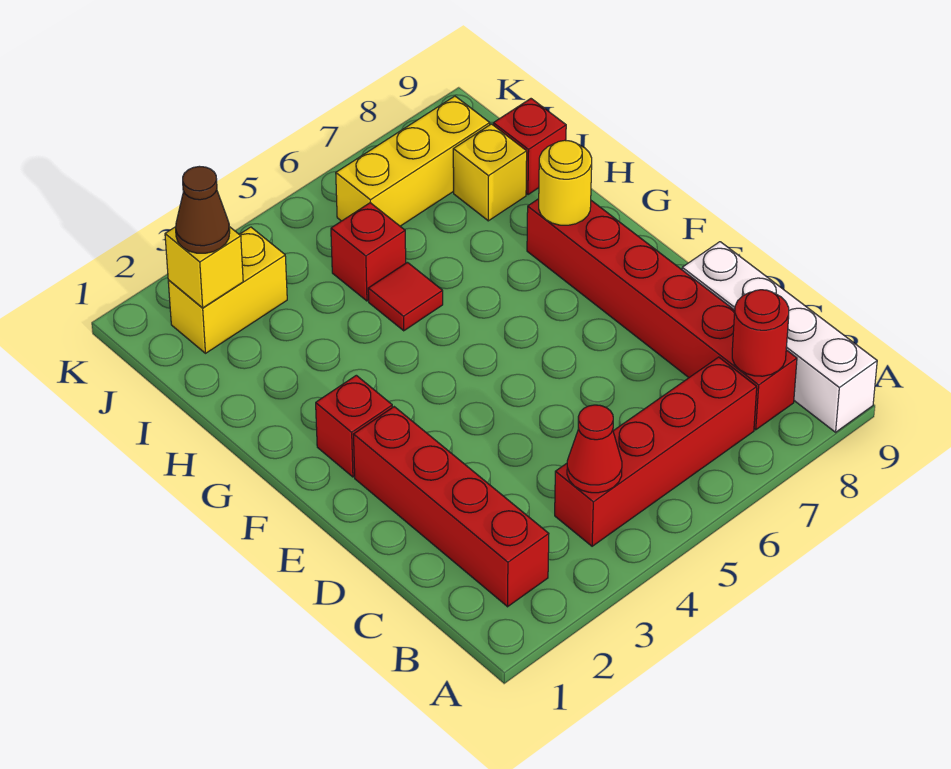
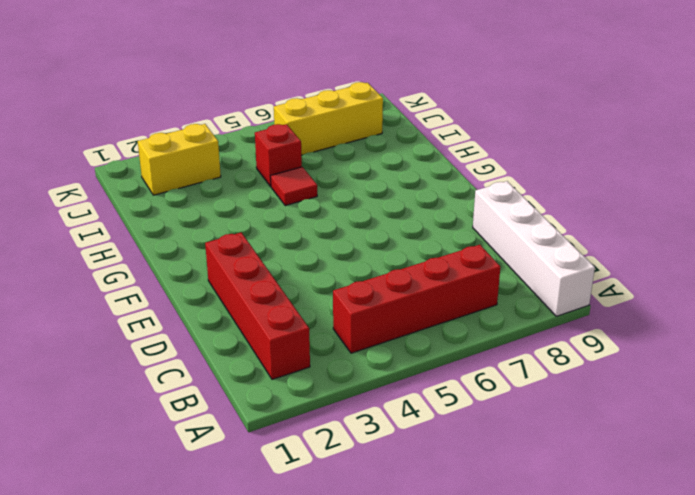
none -> red brick B8:G8 level 1
none -> red brick F2 level 1
none -> yellow brick I8 level 1

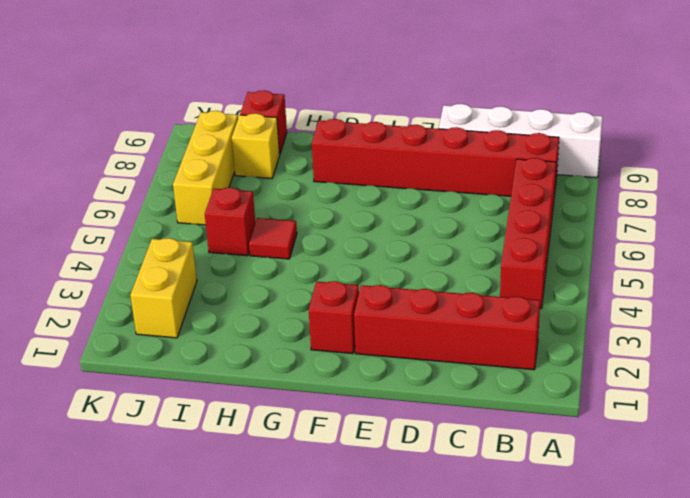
none -> red cone B4 level 2
none -> red round brick B8 level 2
none -> yellow round brick G8 level 2

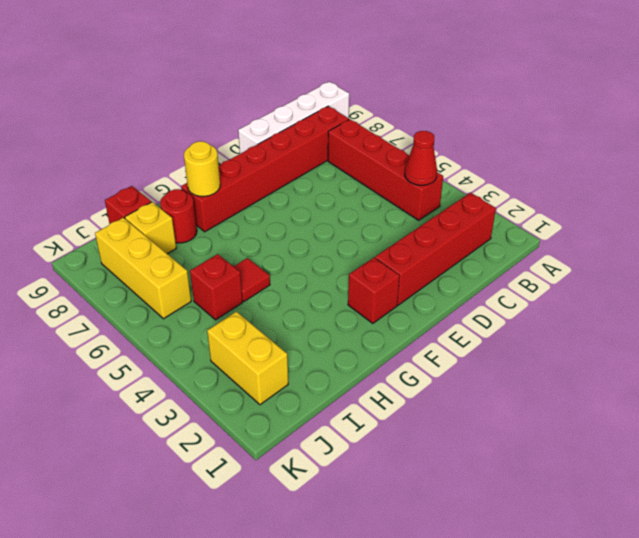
red round brick H8 level 1 -> red round brick B8 level 2
none -> yellow brick J2 level 2
none -> brown cone J2 level 3

